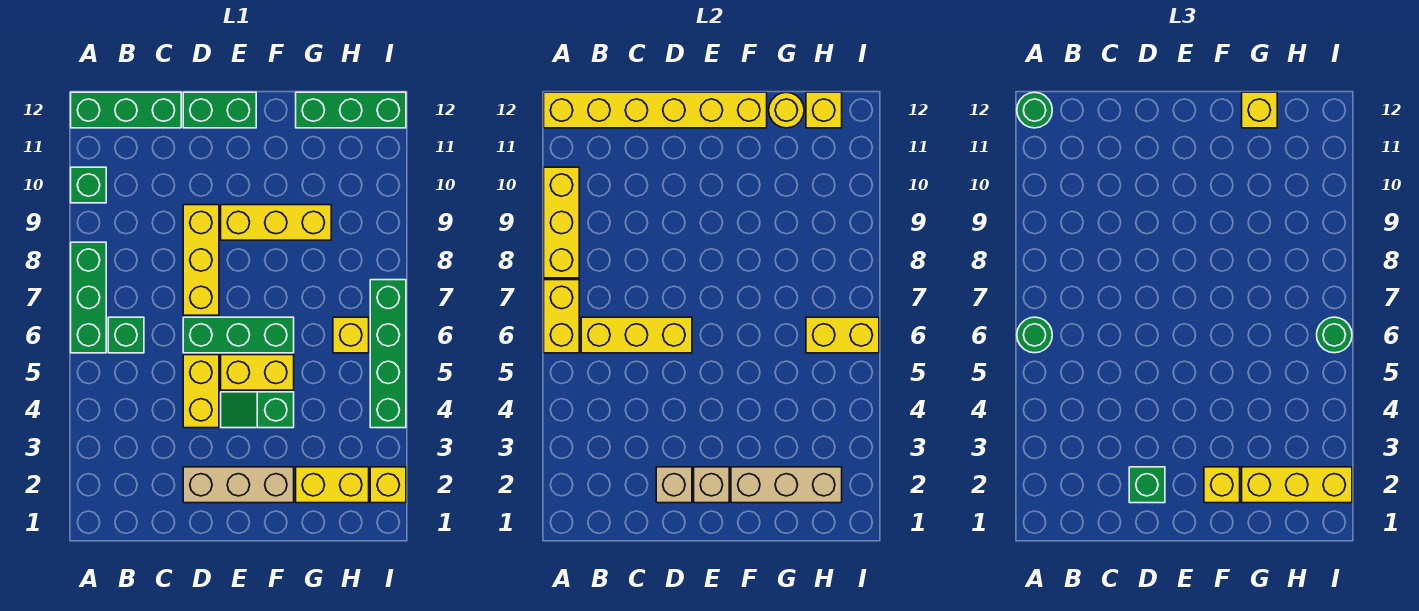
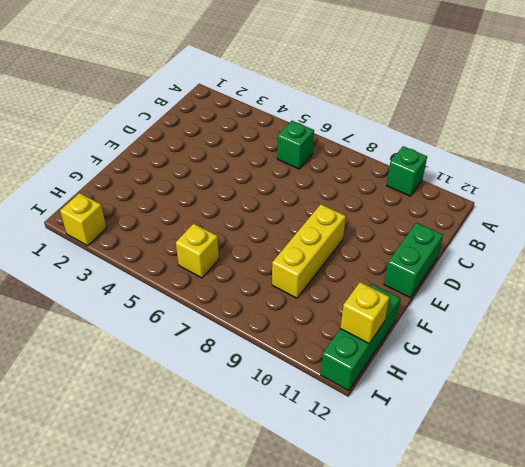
none -> green brick A6:A8 level 1
none -> green brick A12:C12 level 1
none -> tan brick D2:F2 level 1
none -> yellow brick D4:D5 level 1

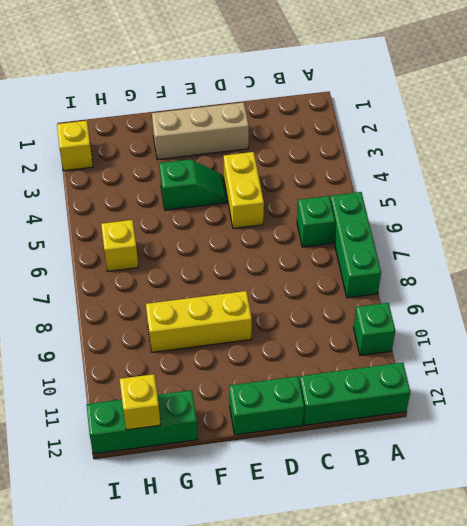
none -> green brick D6:F6 level 1
none -> yellow brick D7:D9 level 1
none -> yellow brick E5:F5 level 1
none -> yellow brick G2:H2 level 1

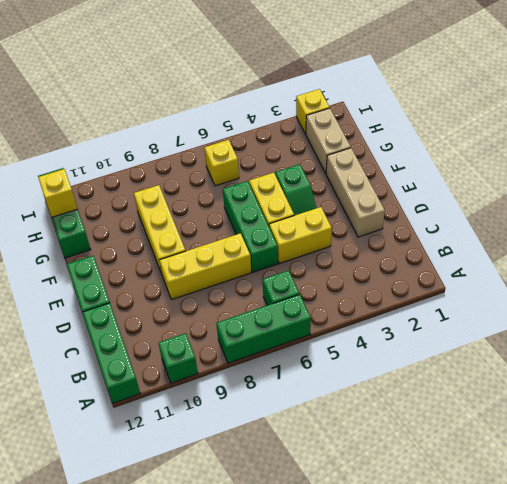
tan brick G2:H2 level 1 -> yellow brick G2:H2 level 1
none -> green brick I4:I7 level 1
none -> yellow brick A6:A7 level 2
none -> yellow brick A8:A10 level 2
none -> yellow brick A12:F12 level 2

